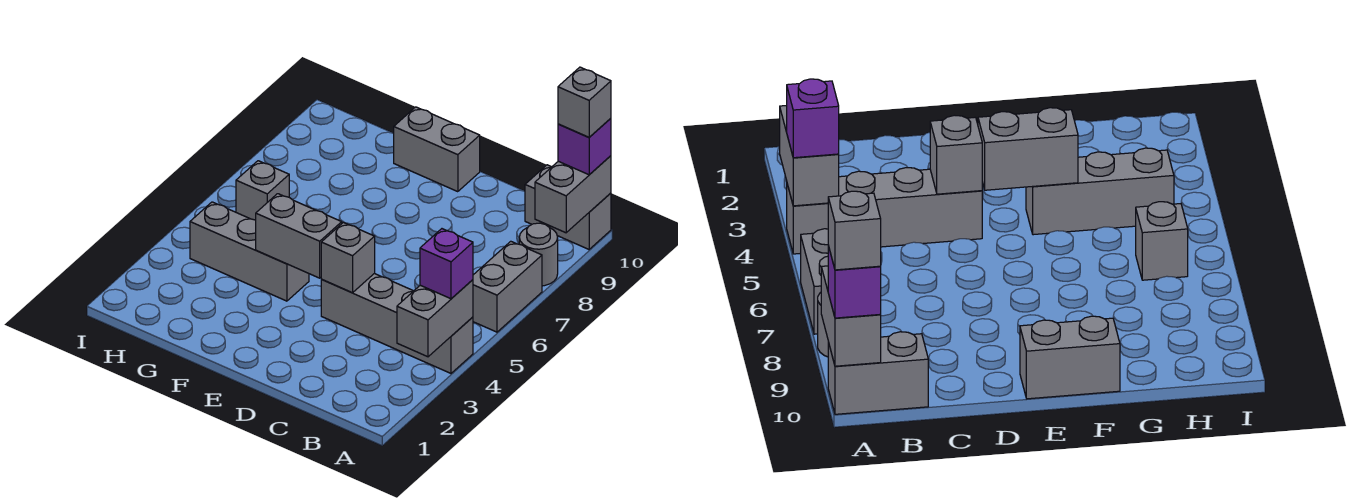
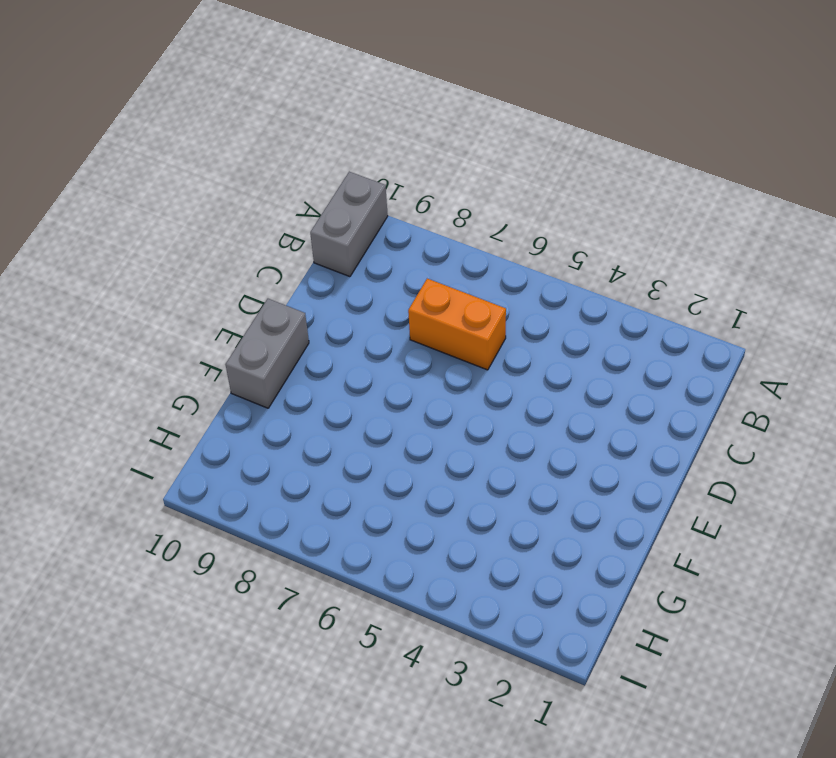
orange brick C6:C7 level 1 -> none
none -> grey brick A4:D4 level 1
none -> grey brick A6:A7 level 1
none -> grey round brick A8 level 1

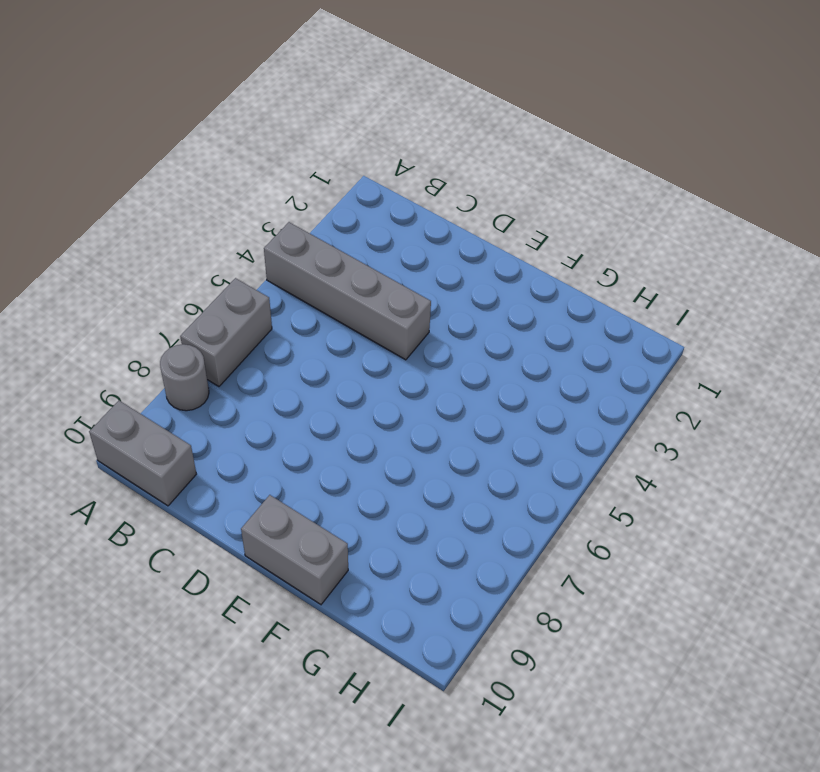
none -> grey brick F4:H4 level 1
none -> grey brick H6 level 1
none -> grey brick A3:A4 level 2

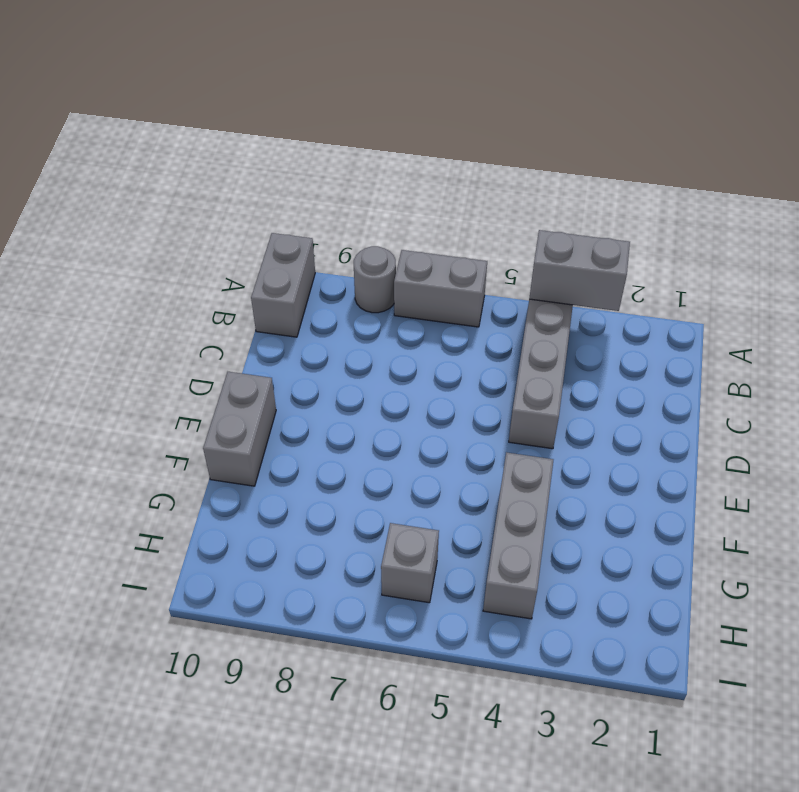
none -> grey brick A9:A10 level 2
none -> grey brick D4 level 2
none -> grey brick E4:F4 level 2

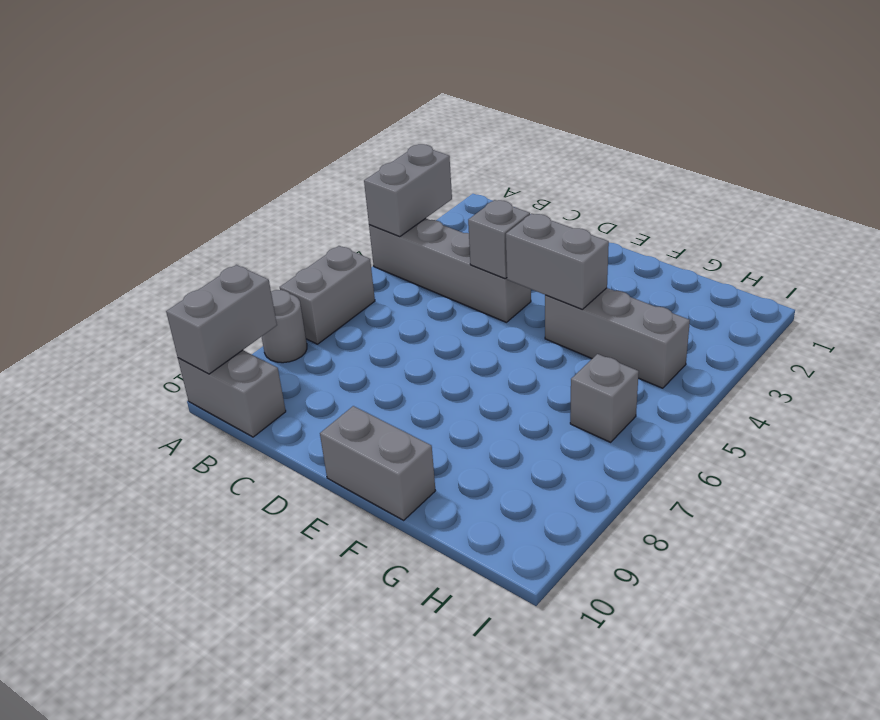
none -> purple brick A4 level 3
none -> purple brick A10 level 3
none -> grey brick A10 level 4

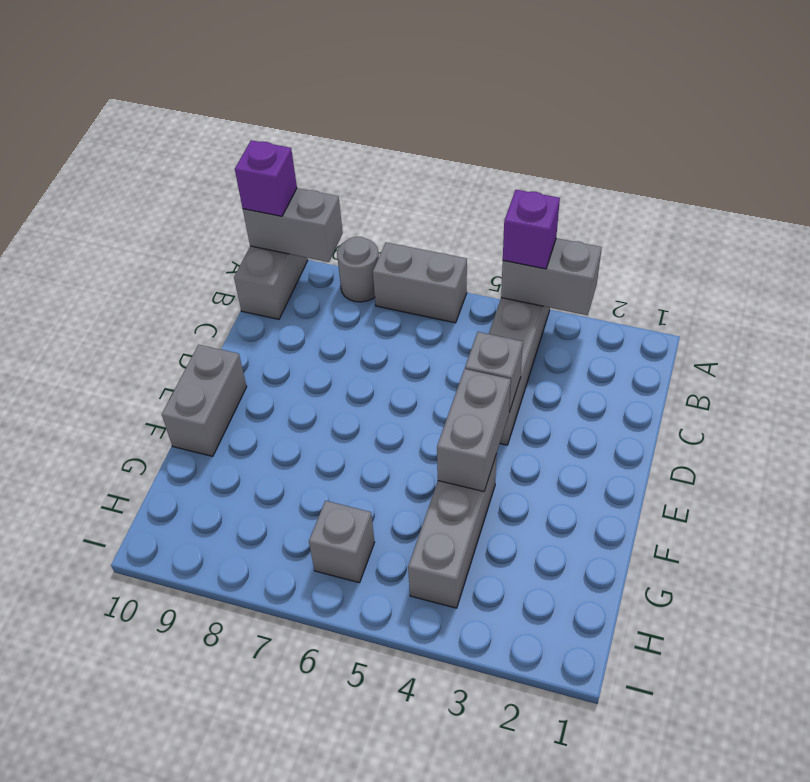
none -> grey brick A10 level 4

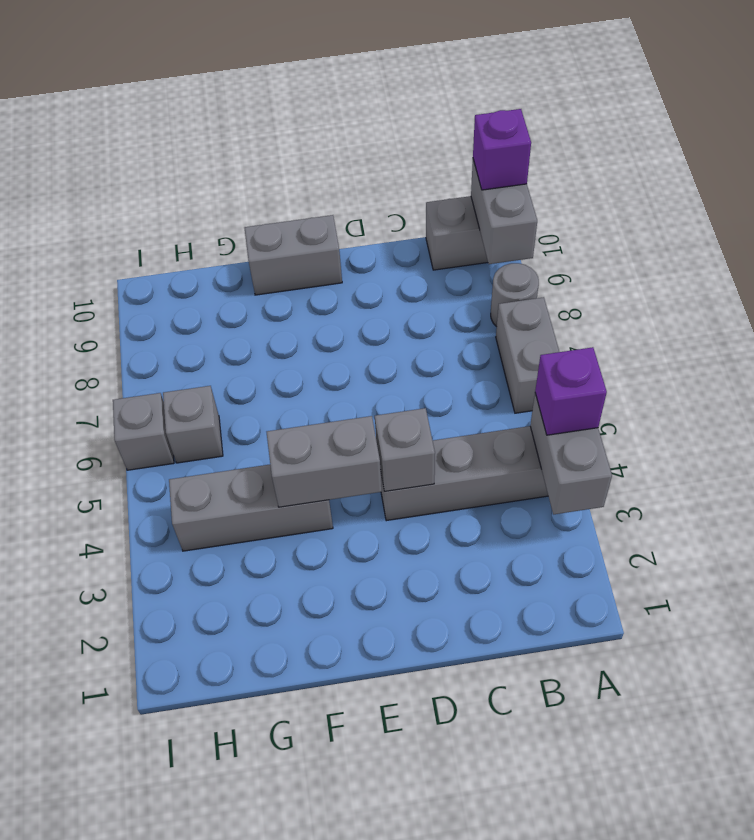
grey brick I6 level 1 -> grey brick A10 level 4

